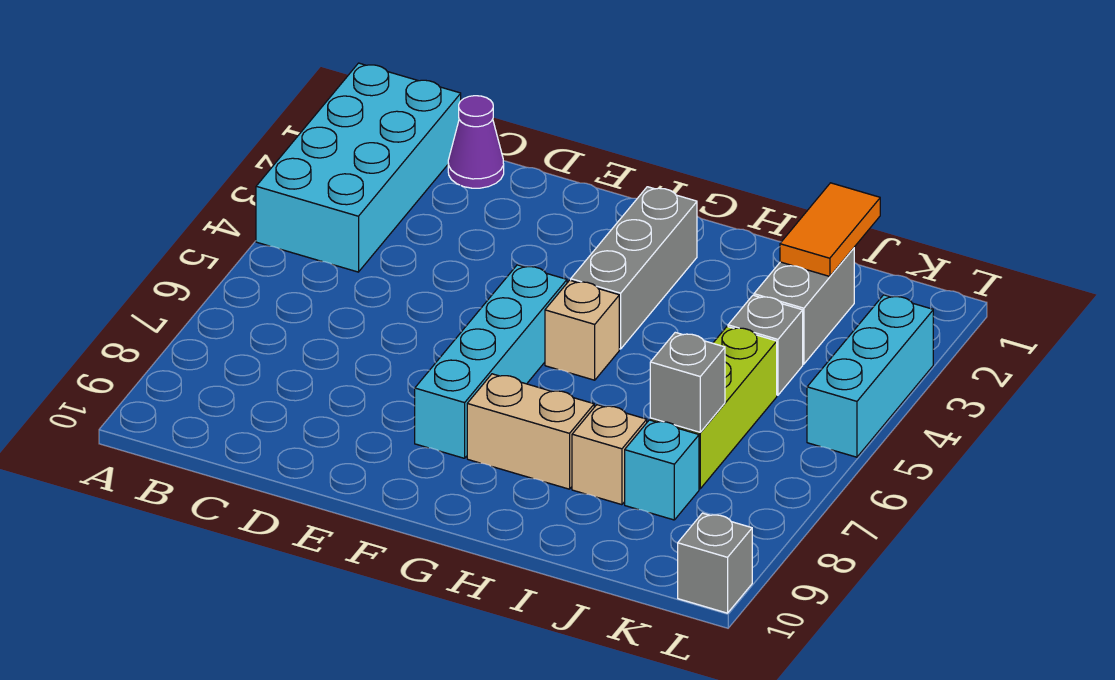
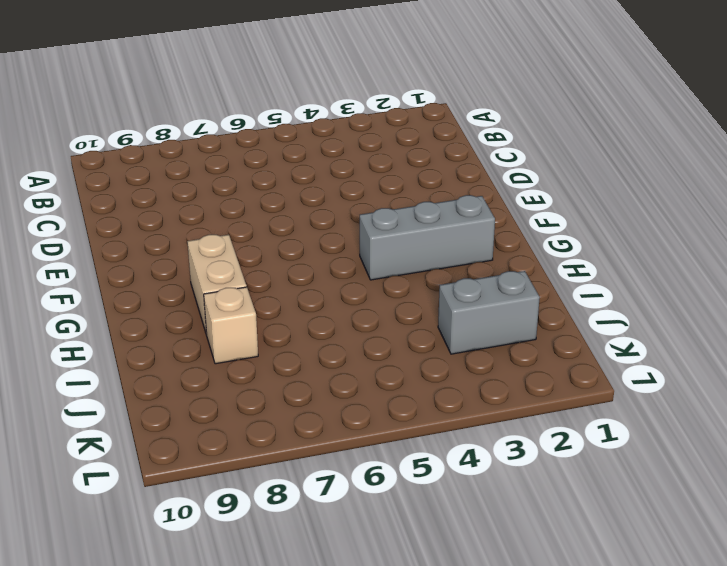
none -> cyan brick A1:B4 level 1
none -> purple cone C1 level 1
none -> cyan brick F5:F8 level 1

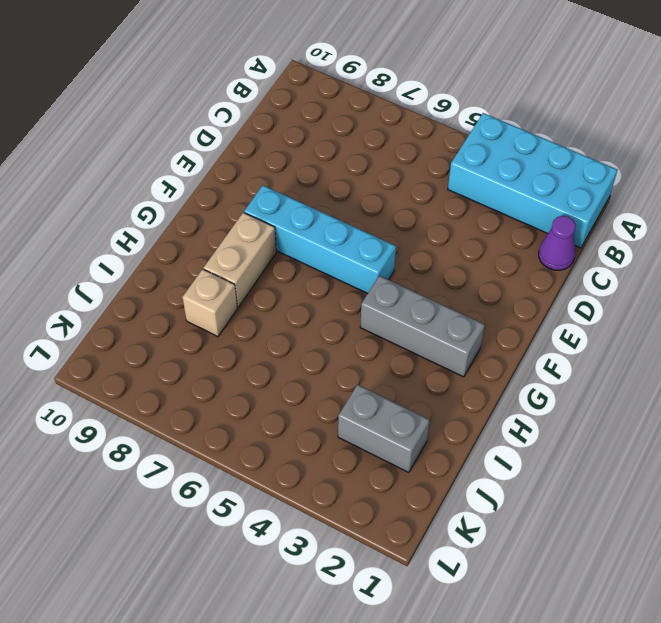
none -> tan brick G5 level 1
none -> grey brick J4 level 1
none -> lime brick J5:J7 level 1

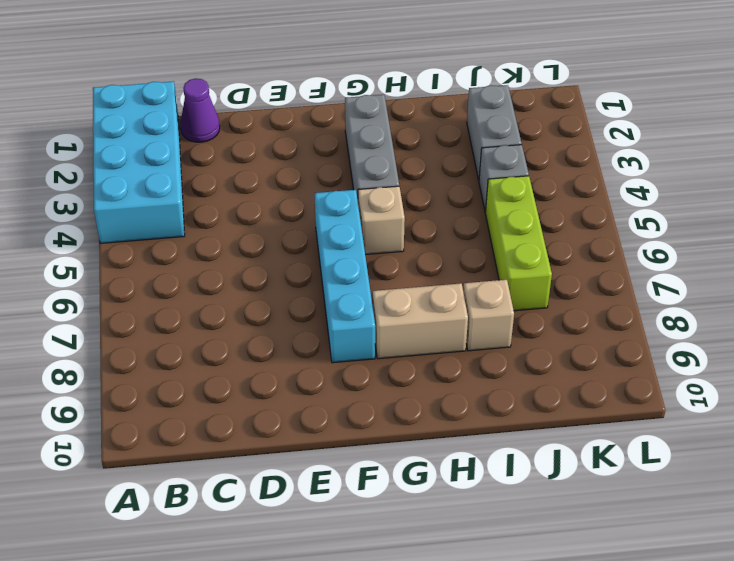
none -> cyan brick J8 level 1
none -> cyan brick L3:L5 level 1
none -> grey brick L10 level 1

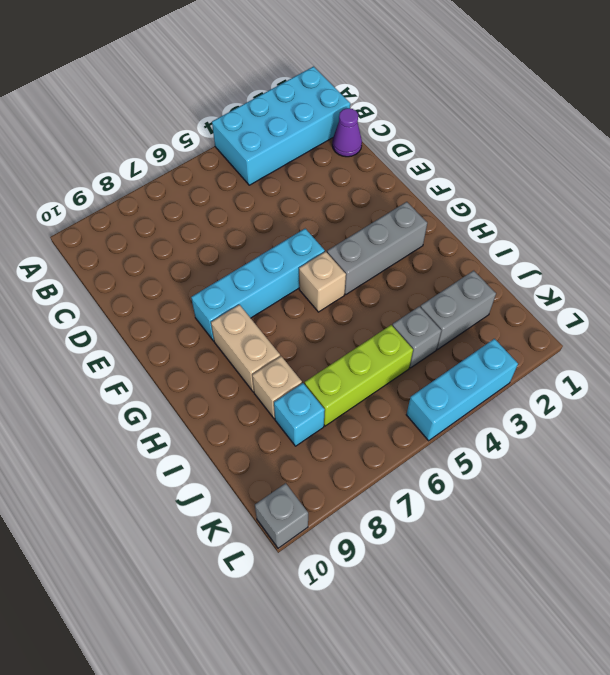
none -> orange tile J1:J2 level 2
none -> grey brick J7 level 2

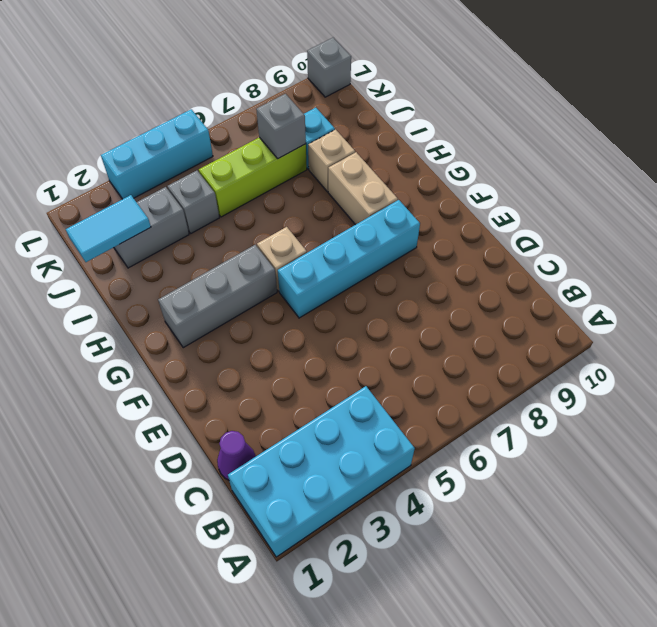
cyan tile J1:J2 level 2 -> orange tile J1:J2 level 2

